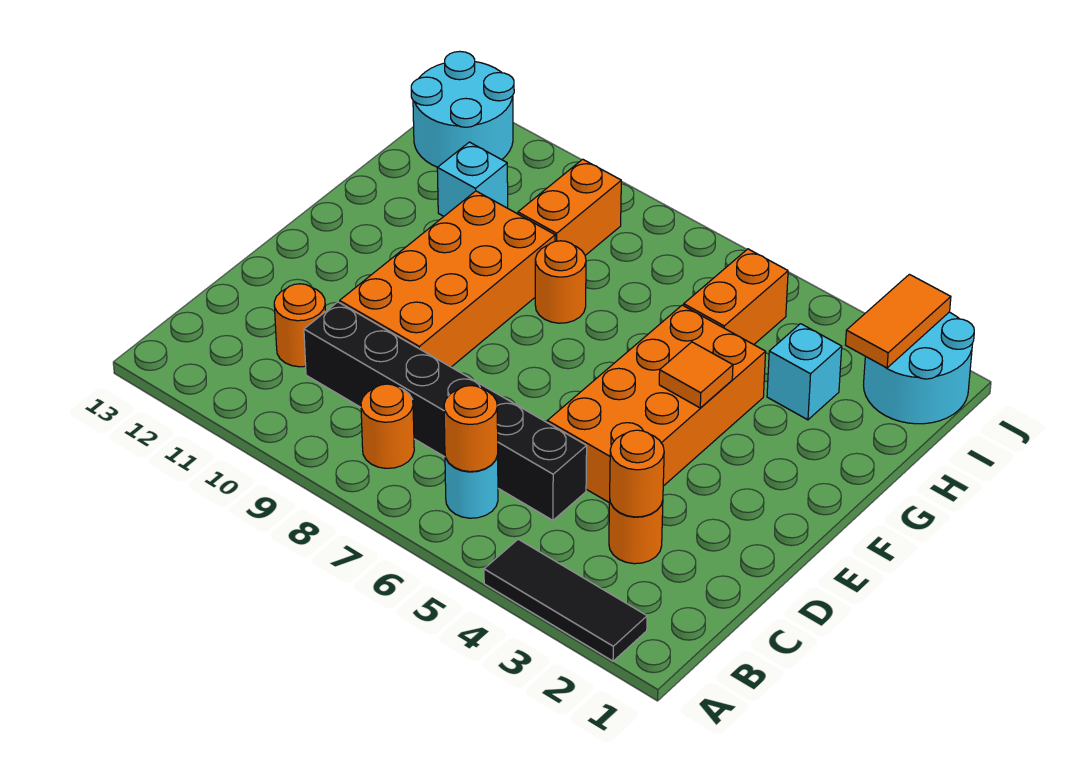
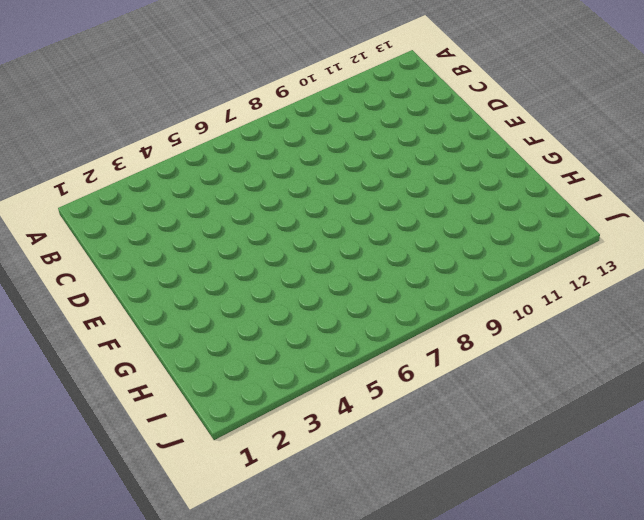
none -> black tile A2:A4 level 1
none -> cyan round brick B6 level 1
none -> orange round brick B8 level 1

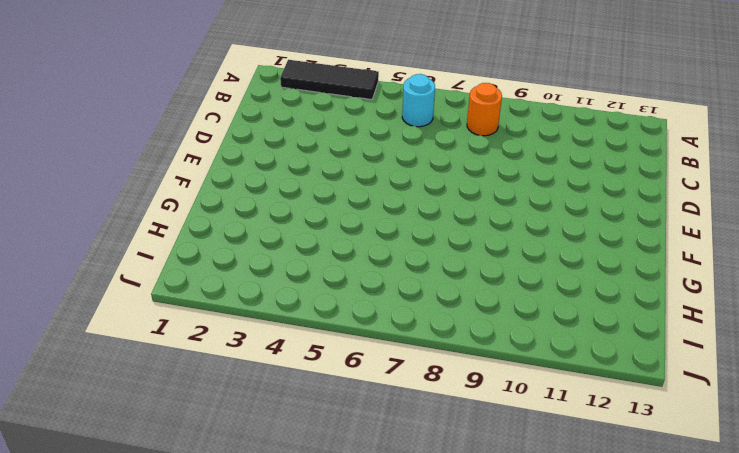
none -> orange round brick C3 level 1
none -> black brick C5:C10 level 1
none -> orange round brick C11 level 1

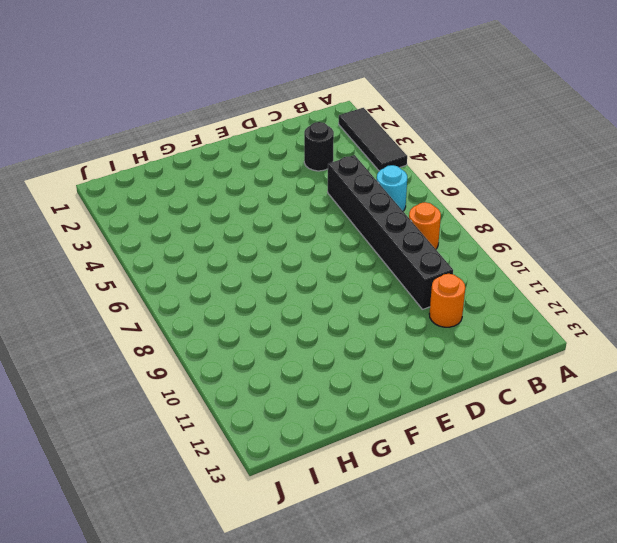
black round brick C3 level 1 -> orange round brick C3 level 1
none -> orange brick D4:G5 level 1
none -> orange brick D9:G10 level 1
none -> orange round brick G8 level 1

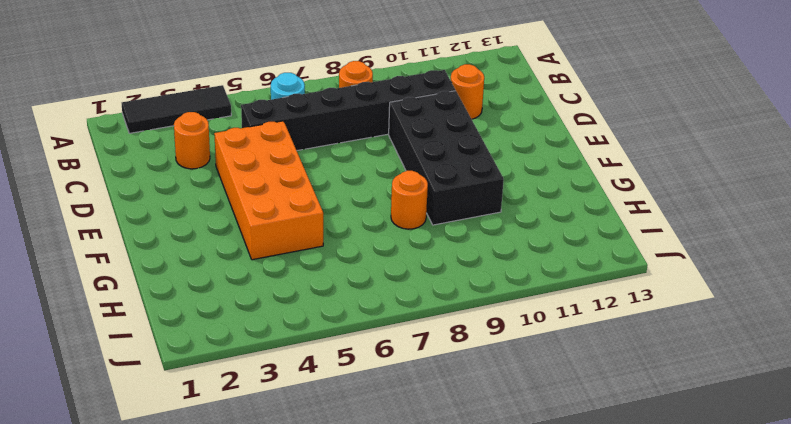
black brick D9:G10 level 1 -> orange brick D9:G10 level 1
none -> cyan brick H3 level 1
none -> orange brick H5:I5 level 1
none -> orange brick H9:I9 level 1

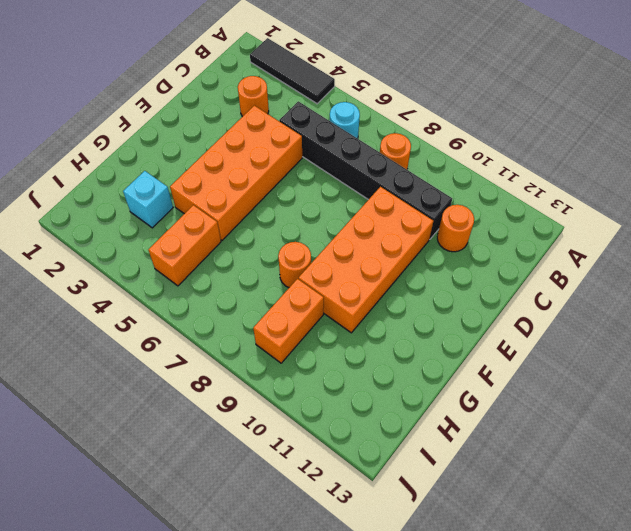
none -> cyan brick H11 level 1
none -> cyan round brick I1:J2 level 1
none -> cyan round brick I12:J13 level 1

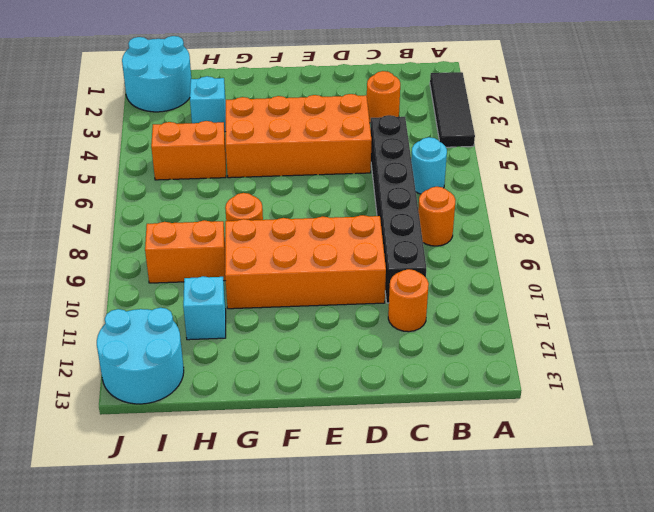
none -> orange round brick B6 level 2
none -> orange round brick C3 level 2
none -> orange tile F4 level 2

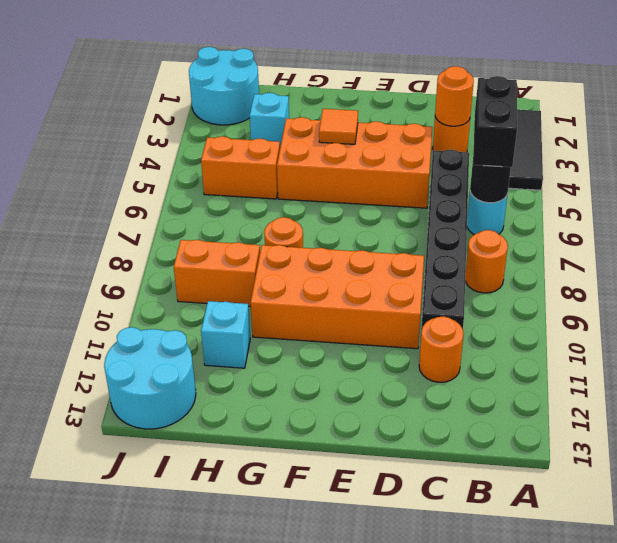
black brick B5:B6 level 3 -> none
black round brick B6 level 2 -> orange round brick B6 level 2
none -> orange tile I2:J2 level 2

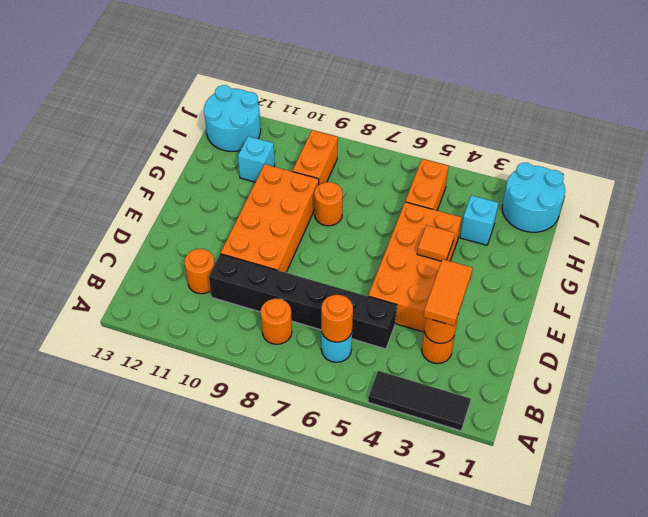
orange tile C3:D3 level 3 -> orange tile I2:J2 level 2

